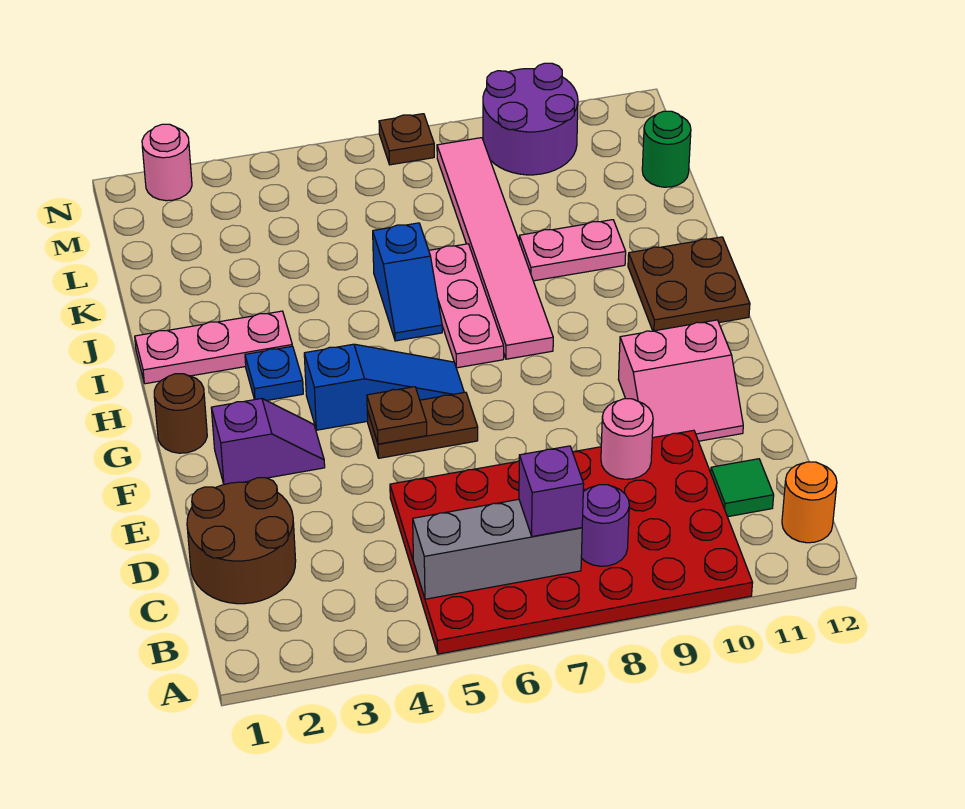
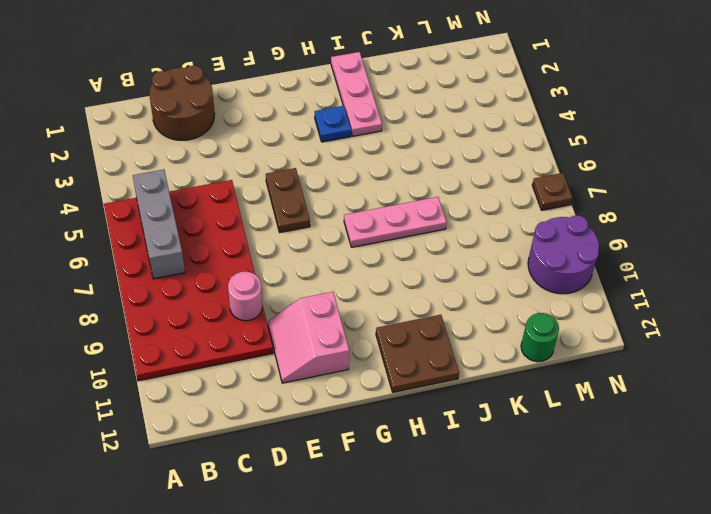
none -> orange round brick B12 level 1
none -> green tile C11 level 1
none -> purple slope F2:F3 level 1 top 2

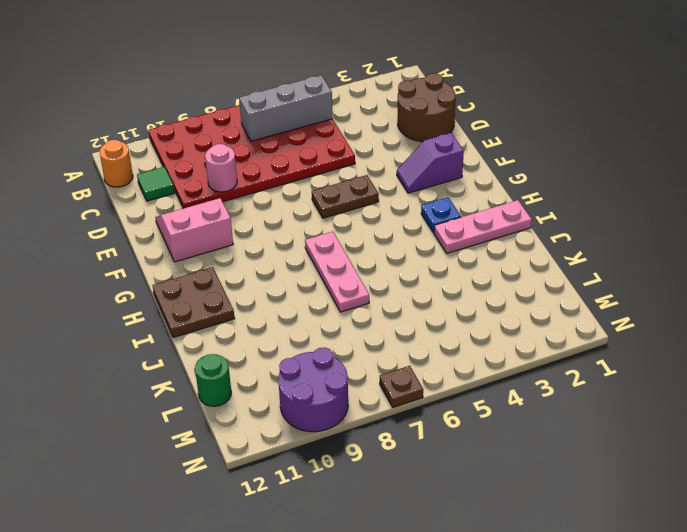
none -> brown round brick G1 level 1
none -> blue slope G4:G6 level 1 top 4
none -> pink tile H8:M8 level 1

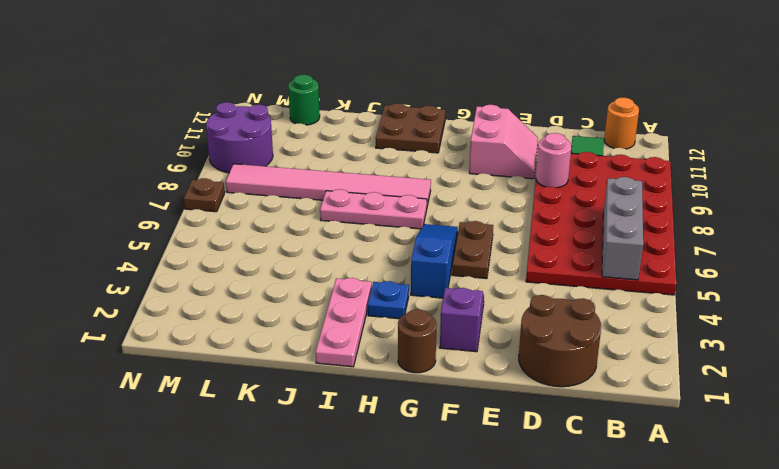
none -> blue slope I6:J6 level 1 top J
none -> pink plate J9:J10 level 1
none -> pink round brick N2 level 1

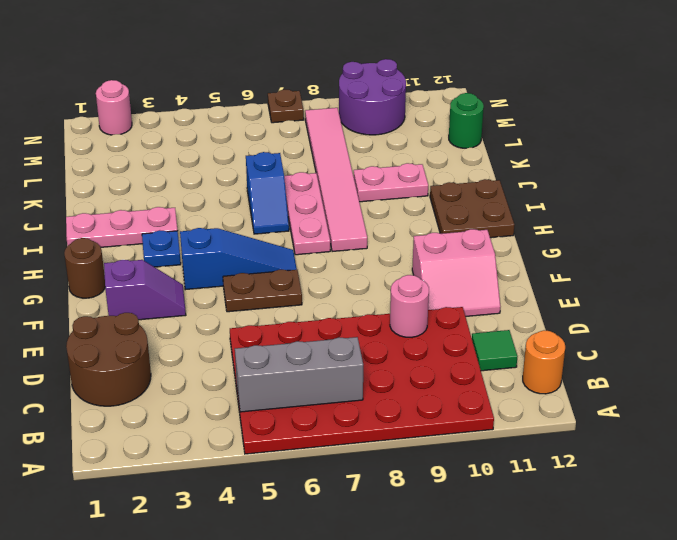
none -> purple round brick B8 level 2
none -> brown plate F5 level 2
none -> purple brick B7 level 3

